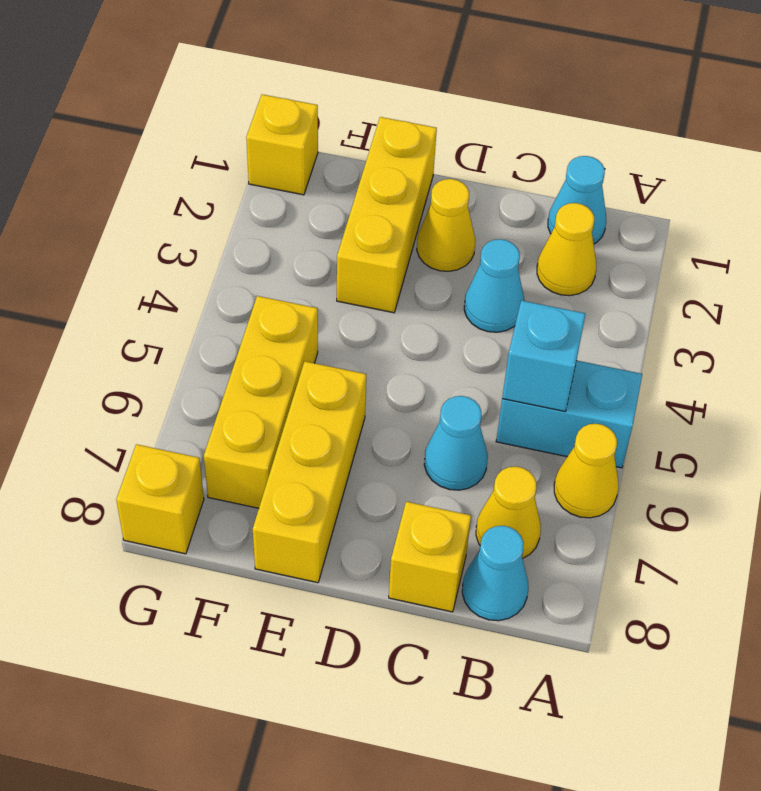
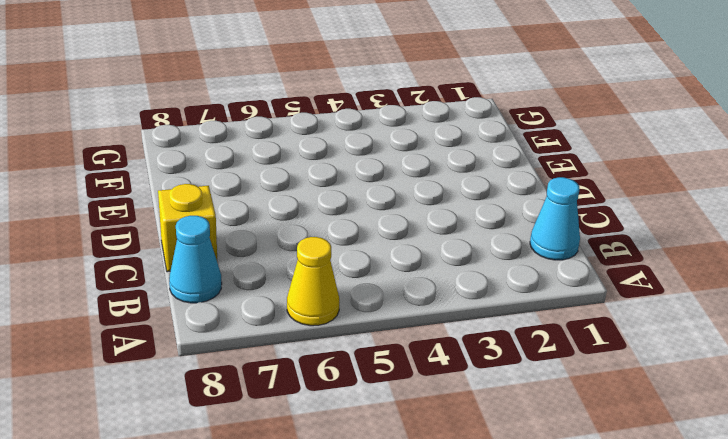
none -> cyan brick A5:B5 level 1
none -> yellow cone B2 level 1
none -> yellow cone B7 level 1

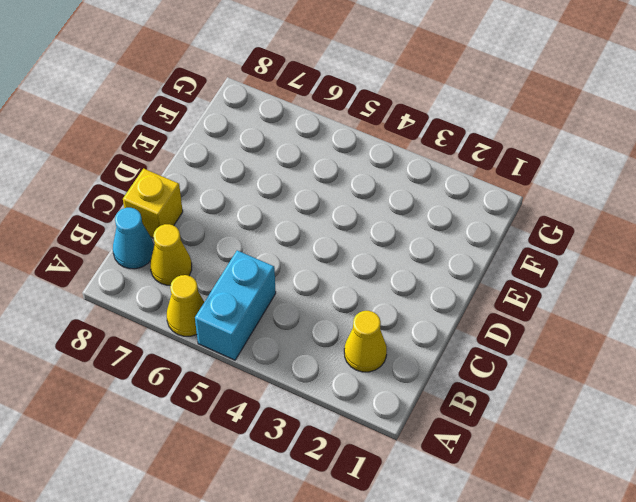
none -> cyan cone B1 level 1
none -> cyan cone C3 level 1
none -> cyan cone C6 level 1

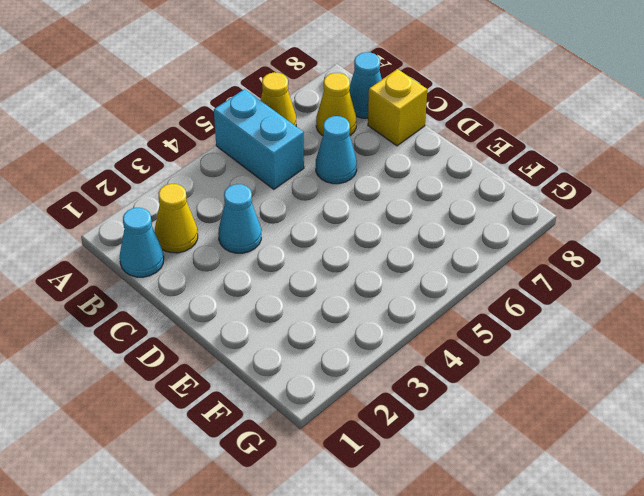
none -> yellow cone D2 level 1
none -> yellow brick E1:E3 level 1
none -> yellow brick E6:E8 level 1

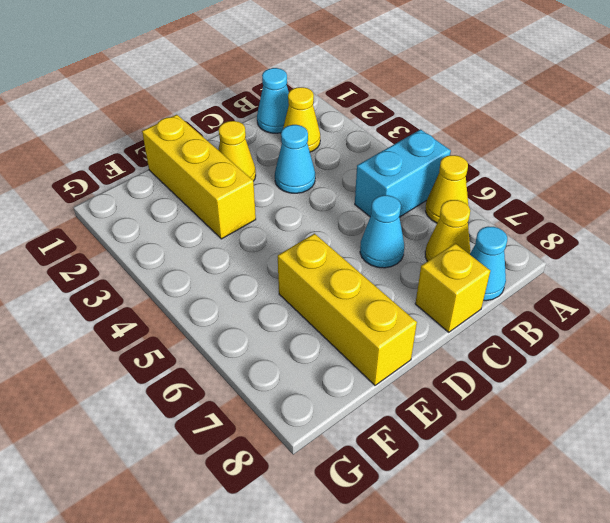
none -> yellow brick F5:F7 level 1
none -> yellow brick G1 level 1
none -> yellow brick G8 level 1

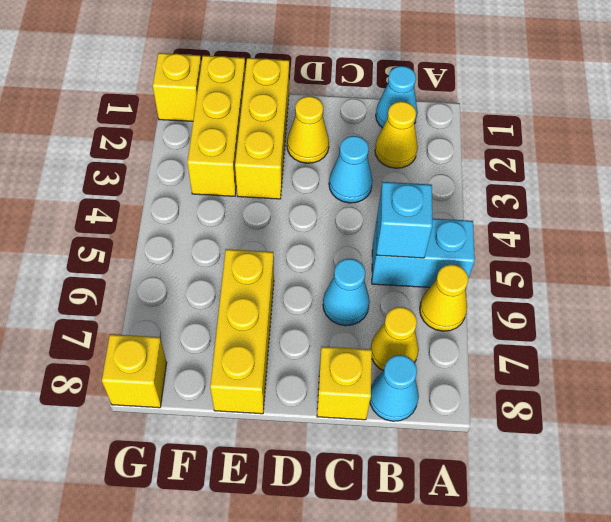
yellow brick F1:F3 level 1 -> yellow brick F5:F7 level 1

